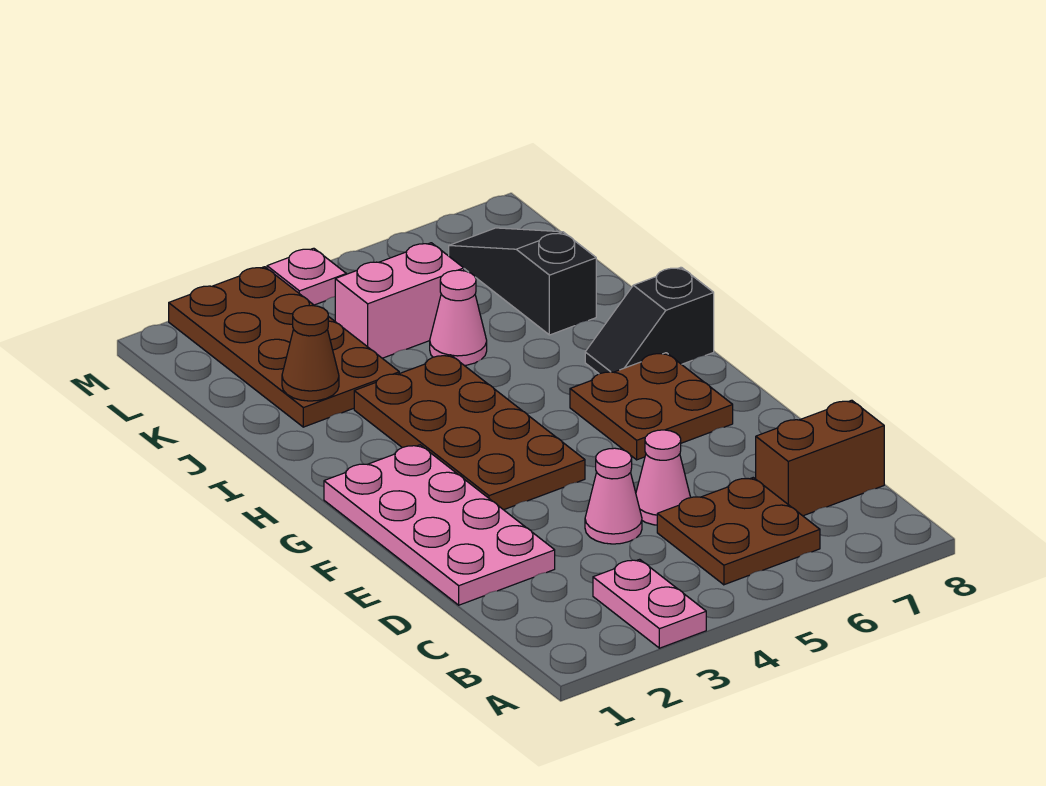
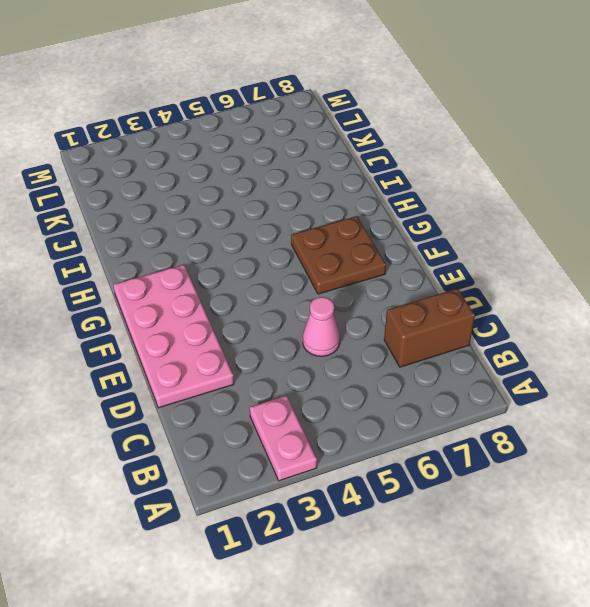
none -> brown plate B5:C6 level 1
none -> pink cone D4 level 1
none -> brown plate F3:I4 level 1

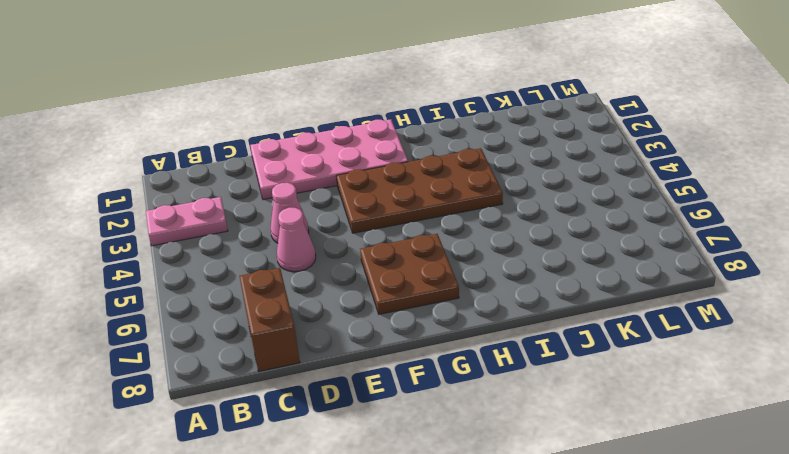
none -> brown plate B5:C6 level 1
none -> black slope H7:H8 level 1 top 8
none -> brown plate J2:M3 level 1

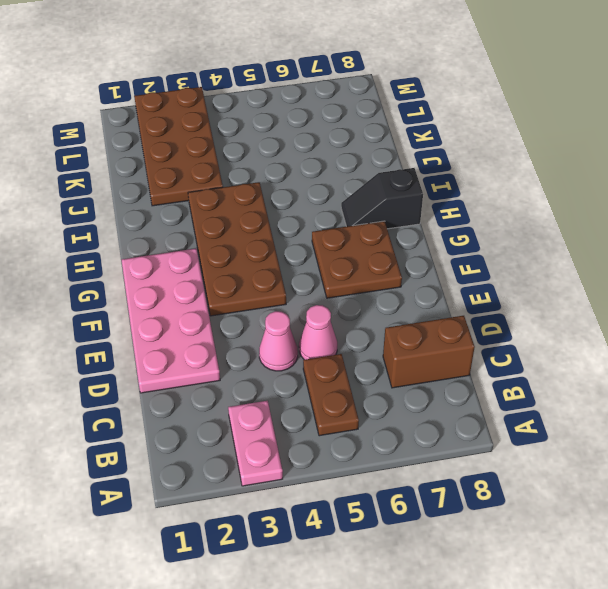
brown plate B5:C5 level 1 -> brown plate B5:C6 level 1
none -> pink cone J5 level 1
none -> black slope J7:L7 level 1 top J
none -> pink brick K4:K5 level 1

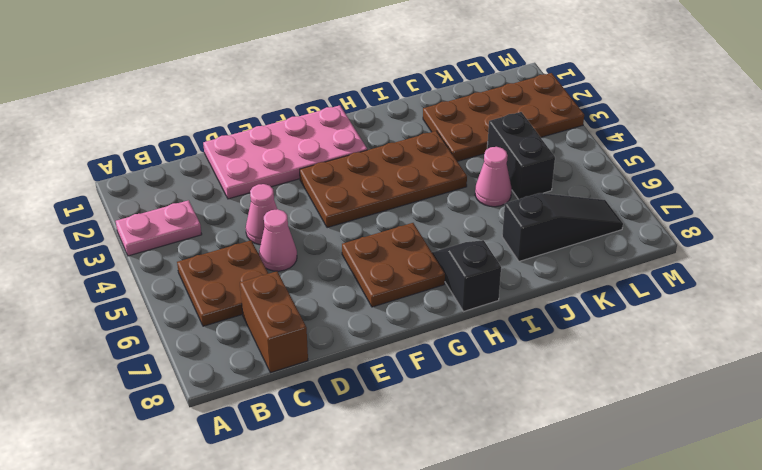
black brick K4:K5 level 1 -> pink brick K4:K5 level 1
none -> pink plate M4 level 1
none -> brown cone J2 level 2

